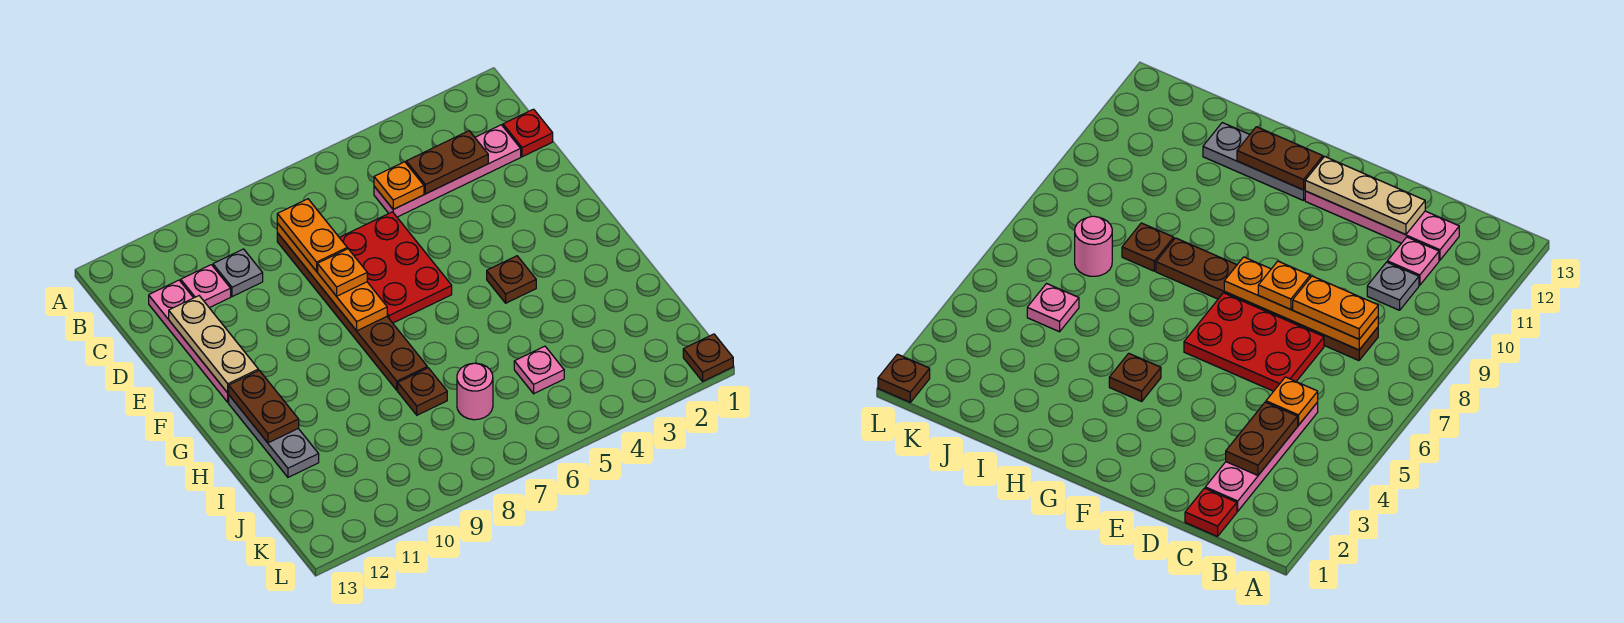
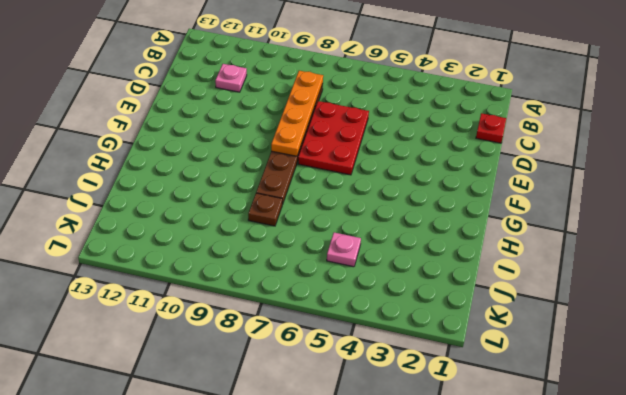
none -> pink plate C2:C5 level 1
none -> grey plate C10 level 1
none -> pink plate C12:F12 level 1

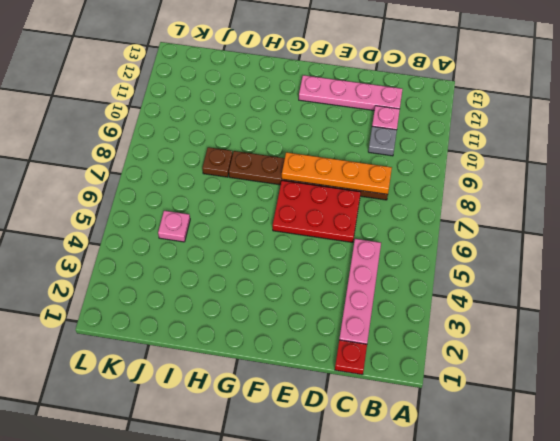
none -> brown plate G4 level 1
none -> grey plate G12:I12 level 1
none -> pink round brick J7 level 1

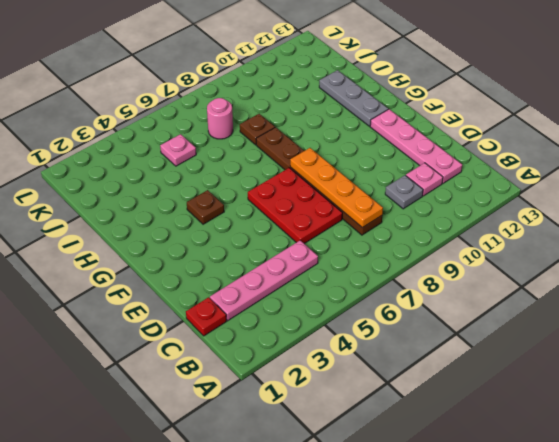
none -> brown plate L1 level 1
none -> brown plate C3:C4 level 2
none -> orange plate C5 level 2

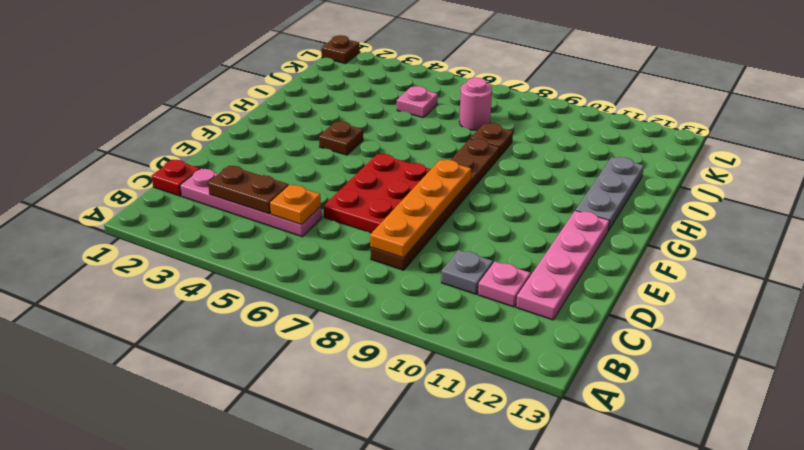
none -> tan plate D12:F12 level 2
none -> brown plate G12:H12 level 2
none -> orange plate C8:D8 level 3

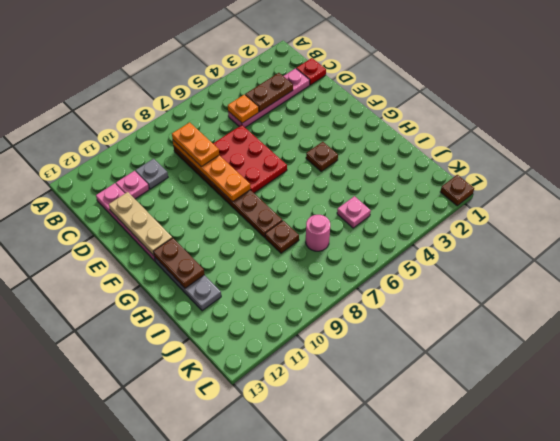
none -> orange plate E8 level 3

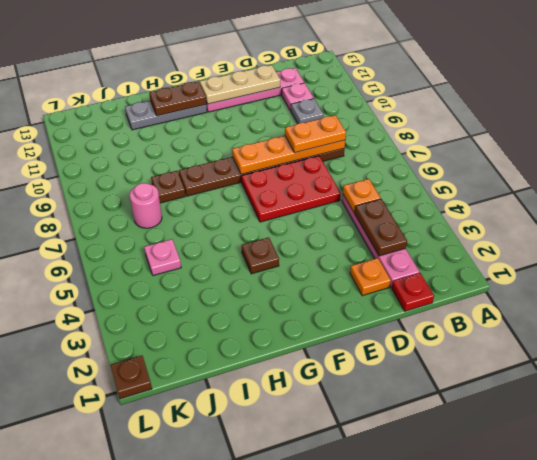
orange plate D2 level 1 -> orange plate E8 level 3

